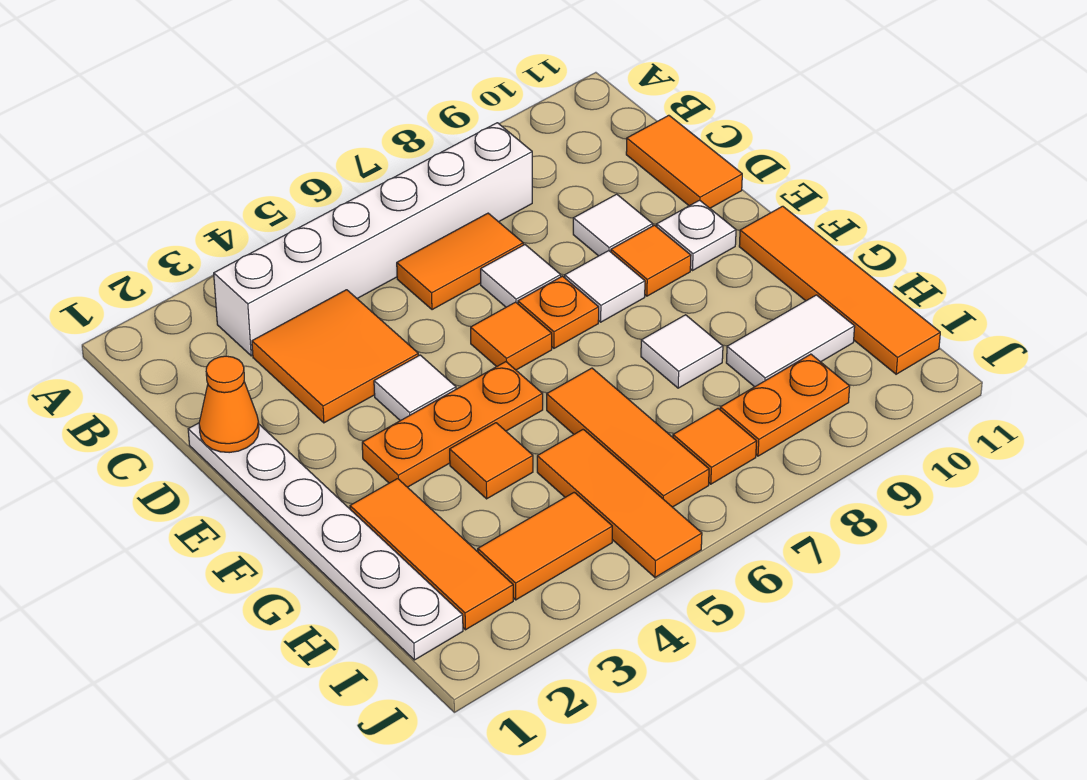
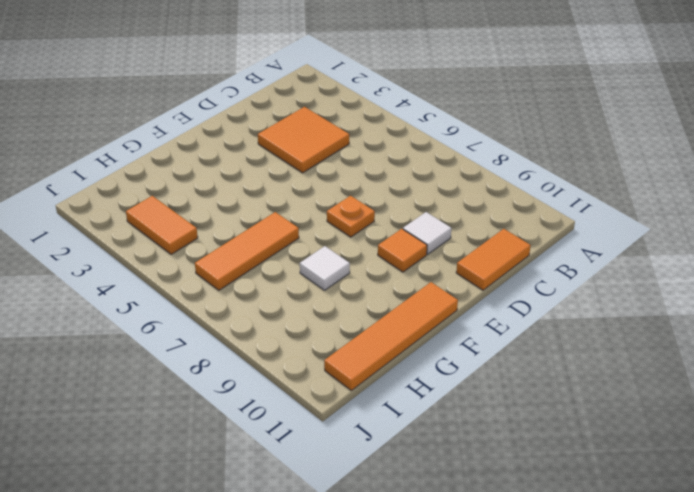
none -> white brick B3:B8 level 1
none -> orange tile C6:C7 level 1
none -> white plate D1:I1 level 1

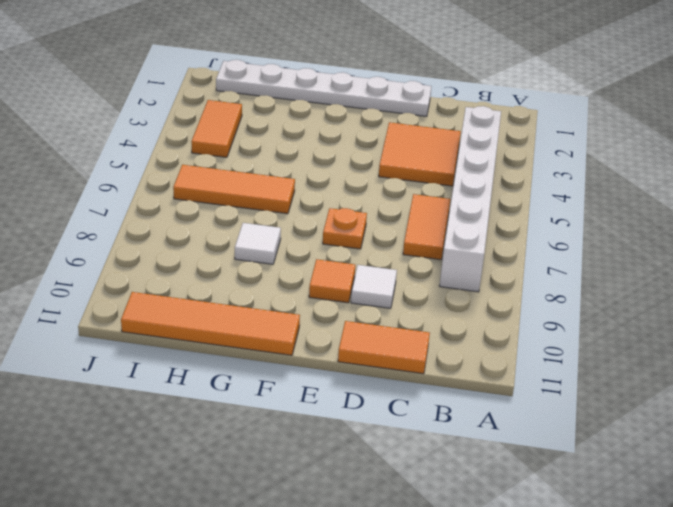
none -> white tile D7 level 1
none -> white tile E4 level 1
none -> orange tile E6 level 1

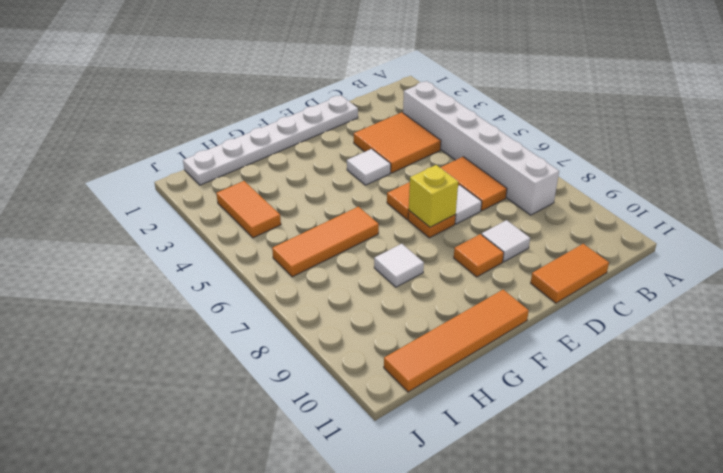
yellow brick E7 level 2 -> none
none -> white tile E8 level 1
none -> white plate E10 level 1
none -> orange plate F3:F5 level 1

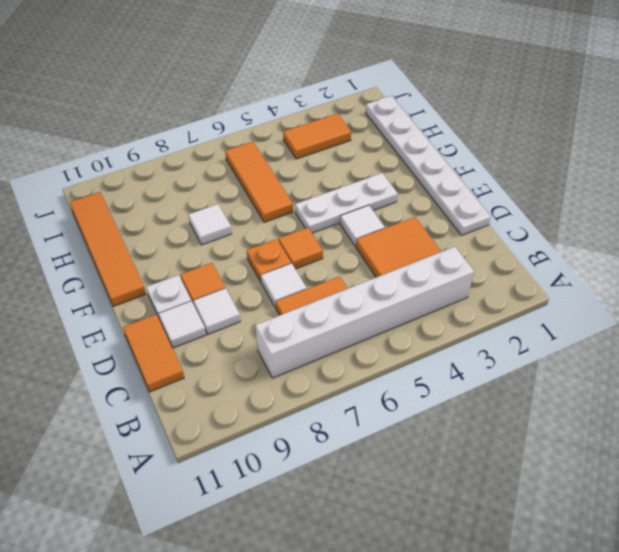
white tile D10 level 1 -> white tile E8 level 1
white plate F3:F5 level 1 -> orange plate F3:F5 level 1
none -> orange tile G2:I2 level 1
none -> orange tile G4 level 1
none -> orange tile H5:J5 level 1

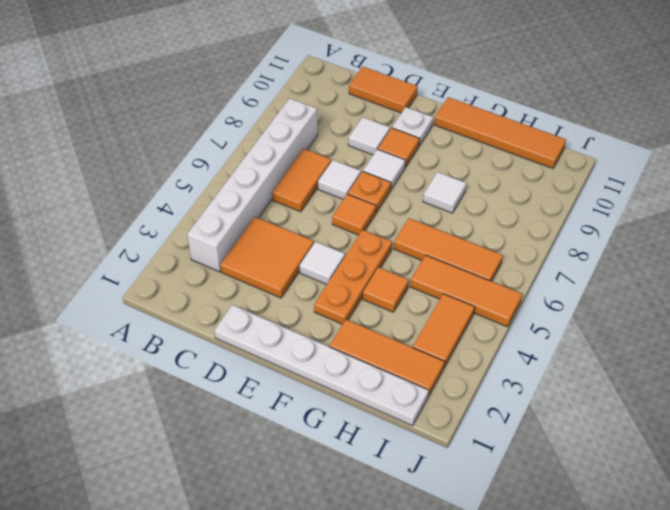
none -> white tile H9:H10 level 1
none -> orange tile I7 level 1
none -> orange plate I8:I9 level 1

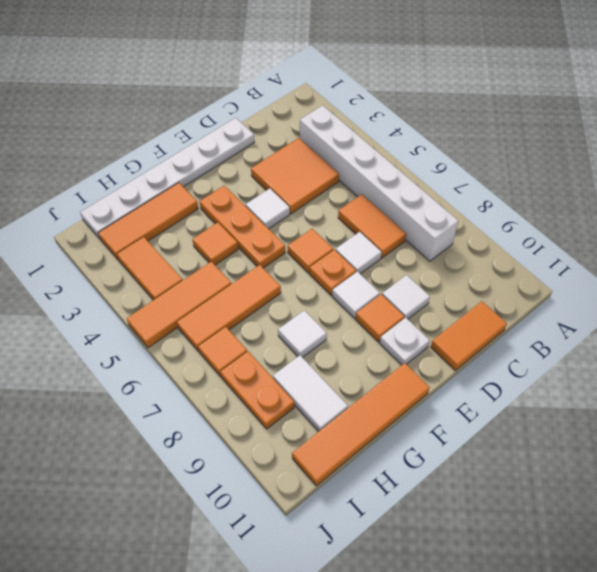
none -> orange cone D1 level 2

